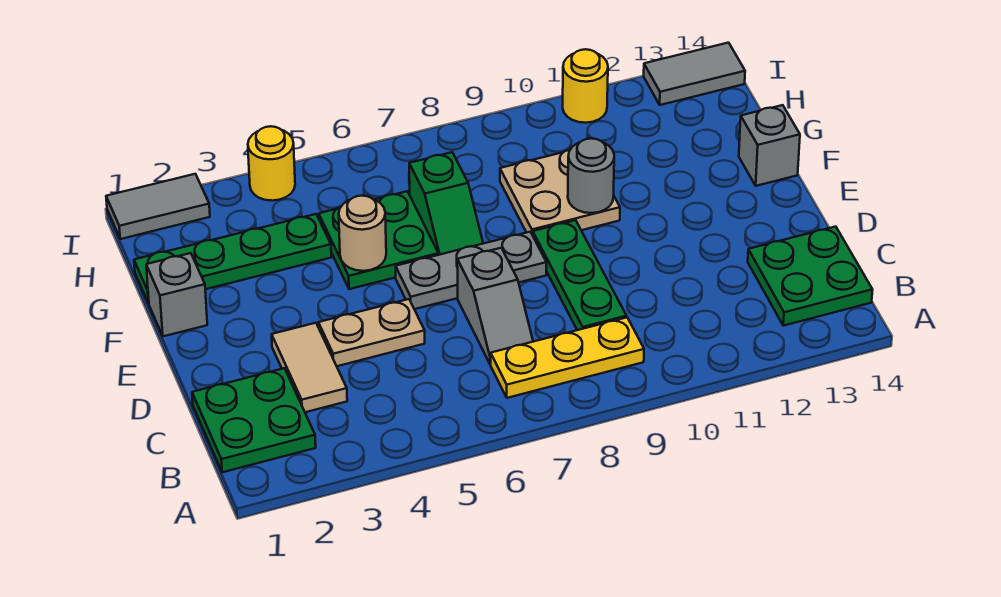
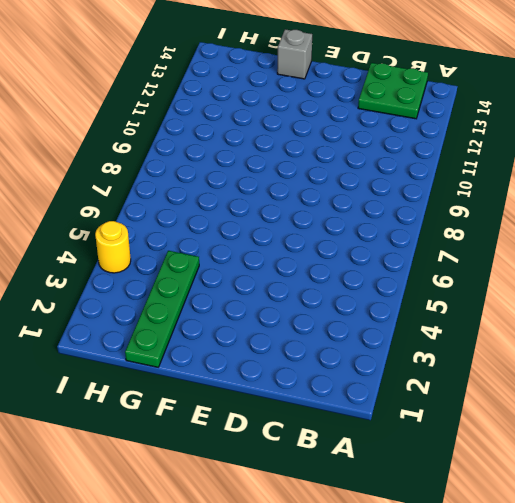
none -> green plate B1:C2 level 1
none -> yellow plate B7:B9 level 1
none -> tan tile C3:D3 level 1

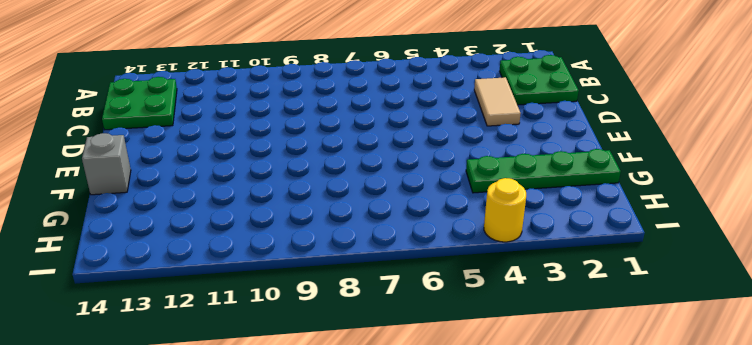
none -> yellow plate B7:B9 level 1
none -> grey slope C7:D7 level 1 top D
none -> green plate C9:E9 level 1

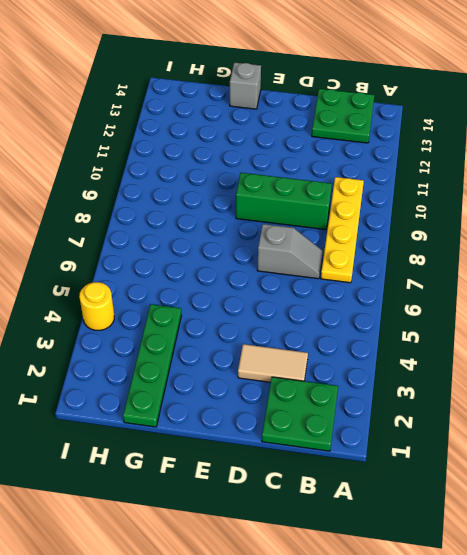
yellow plate B7:B10 level 1 -> yellow plate B7:B9 level 1
green brick C9:E9 level 1 -> green plate C9:E9 level 1
none -> tan plate D4:D5 level 1
none -> grey plate E6:E8 level 1
none -> grey brick F1 level 1

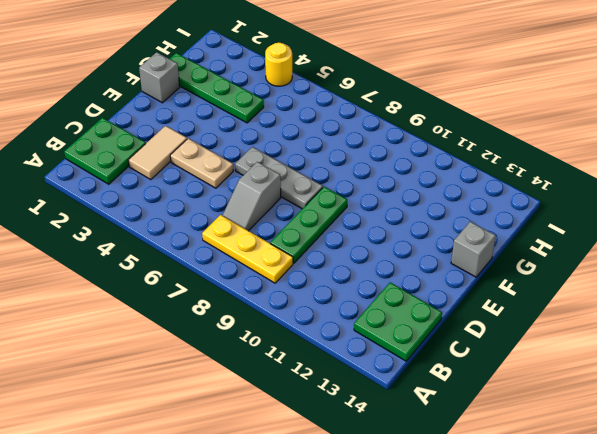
none -> green plate F5:G6 level 1
none -> green slope F7:G7 level 1 top G
none -> tan plate F9:G10 level 1

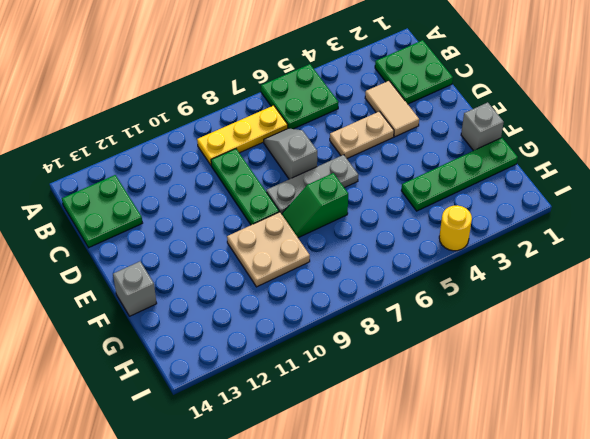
green plate A5:B6 level 1 -> green plate F5:G6 level 1
green slope F7:F8 level 1 top 7 -> green slope F7:G7 level 1 top G
none -> grey tile I1:I2 level 1
none -> yellow round brick I11 level 1
none -> grey tile I13:I14 level 1

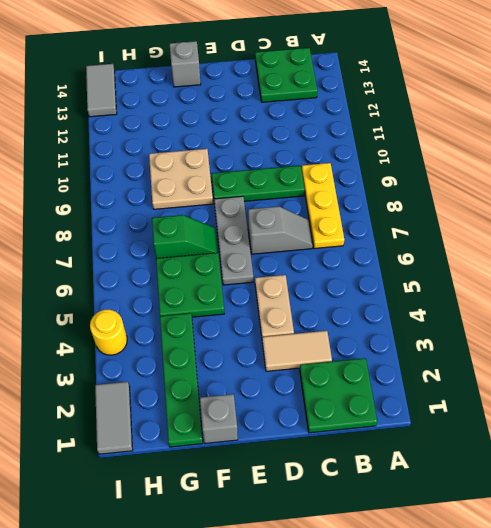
none -> yellow round brick I11 level 1
none -> tan round brick F5 level 2
none -> grey round brick F10 level 2

